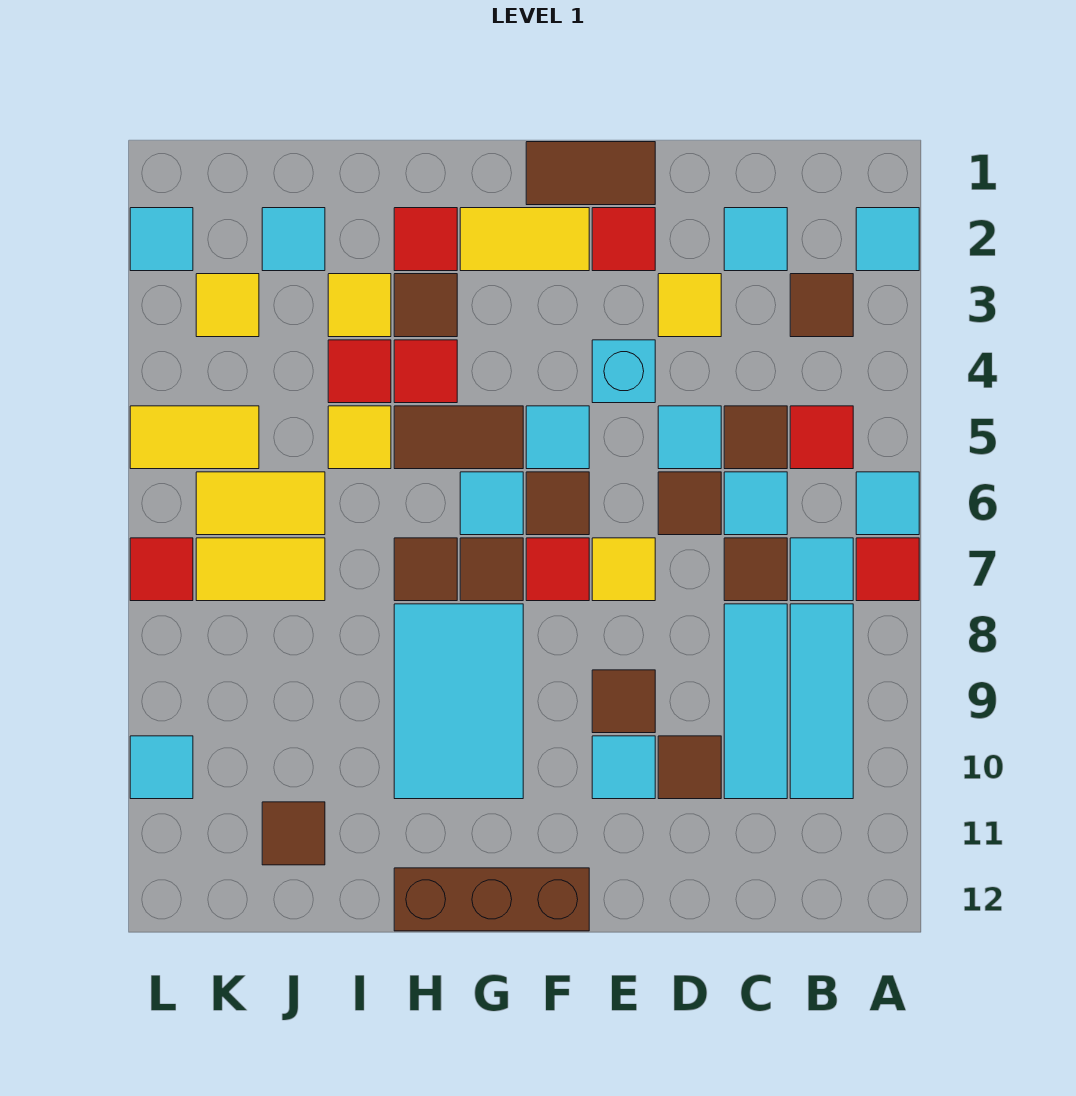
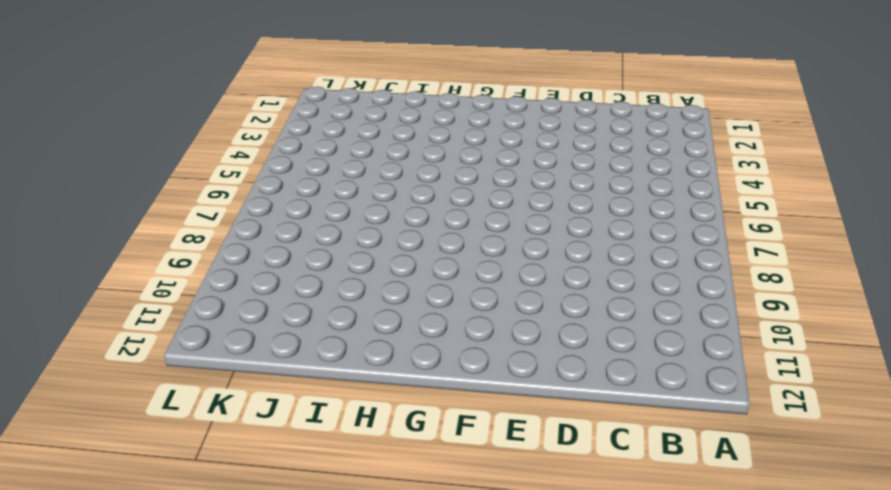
none -> cyan tile A2 level 1
none -> cyan tile A6 level 1
none -> red tile A7 level 1
none -> brown tile B3 level 1

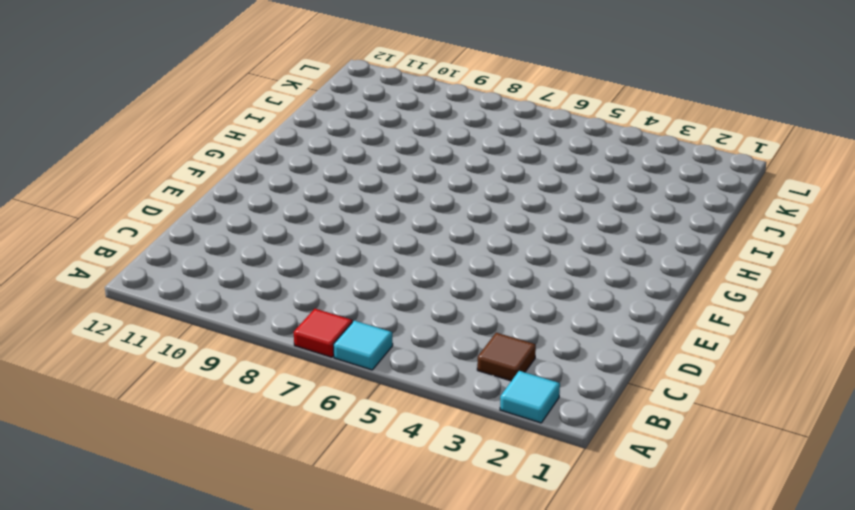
none -> red tile B5 level 1
none -> cyan tile B7 level 1
none -> cyan tile B8:B10 level 1
none -> cyan tile C2 level 1

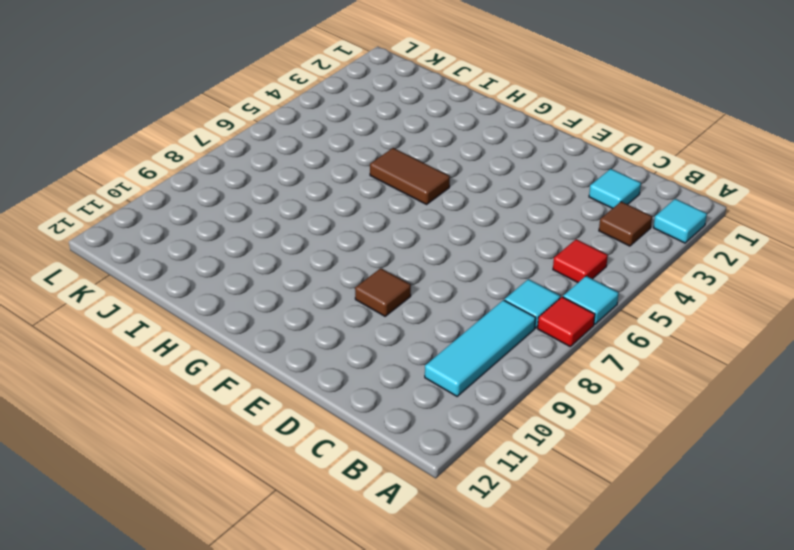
none -> brown tile C5 level 1
none -> cyan tile C6 level 1
none -> brown tile C7 level 1
none -> cyan tile C8:C10 level 1

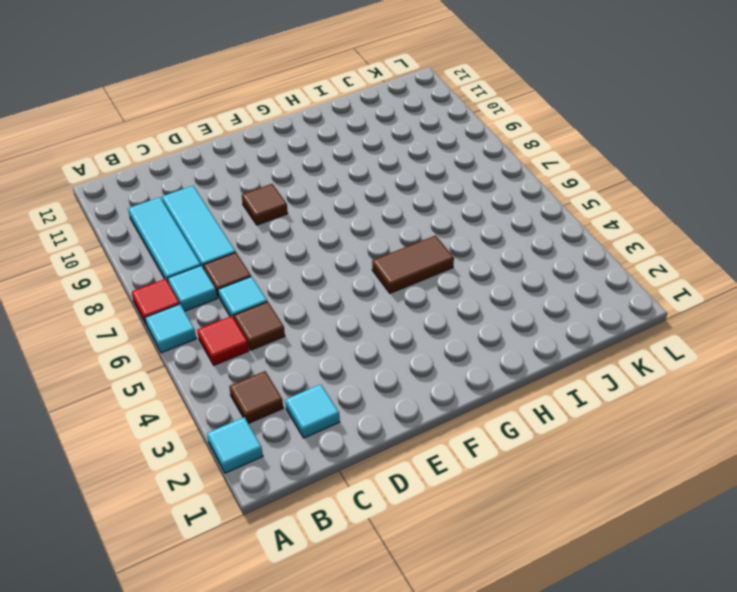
none -> yellow tile D3 level 1
none -> cyan tile D5 level 1
none -> brown tile D6 level 1
none -> brown tile D10 level 1

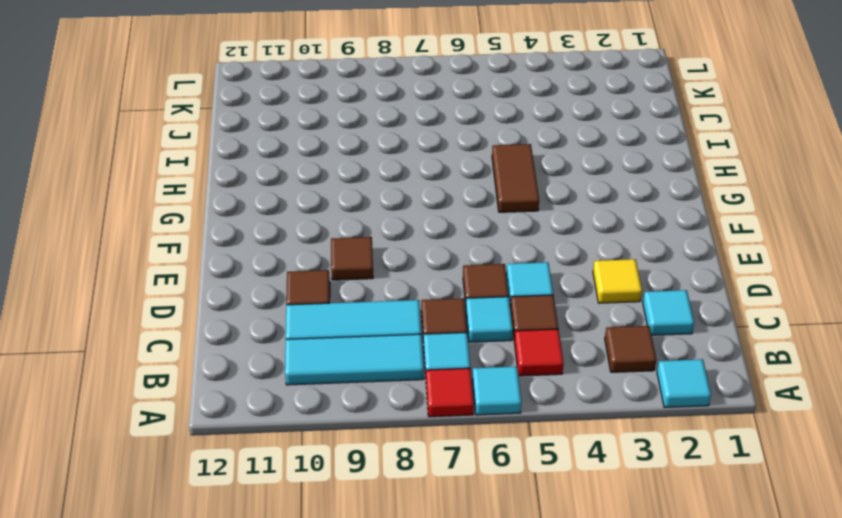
none -> brown tile E1:F1 level 1
none -> red tile E2 level 1
none -> cyan brick E4 level 1
none -> yellow tile E7 level 1

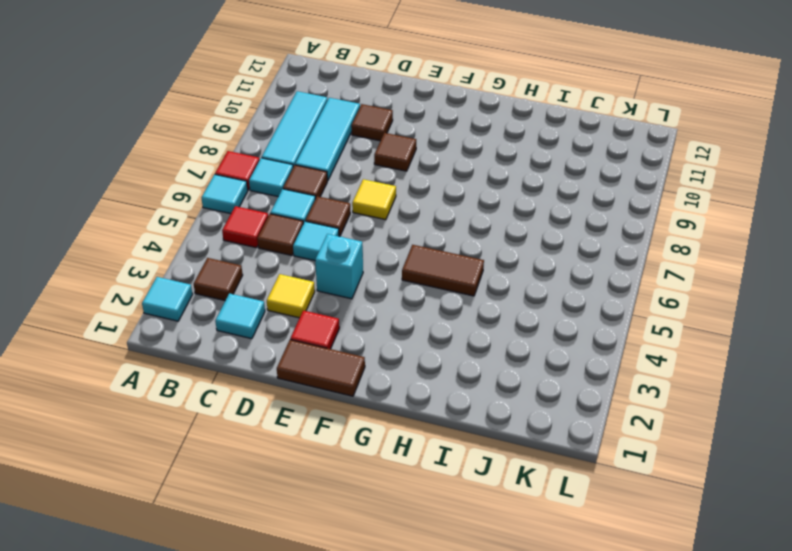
none -> cyan tile E10 level 1
none -> yellow tile F2:G2 level 1
none -> cyan tile F5 level 1
none -> brown tile F6 level 1

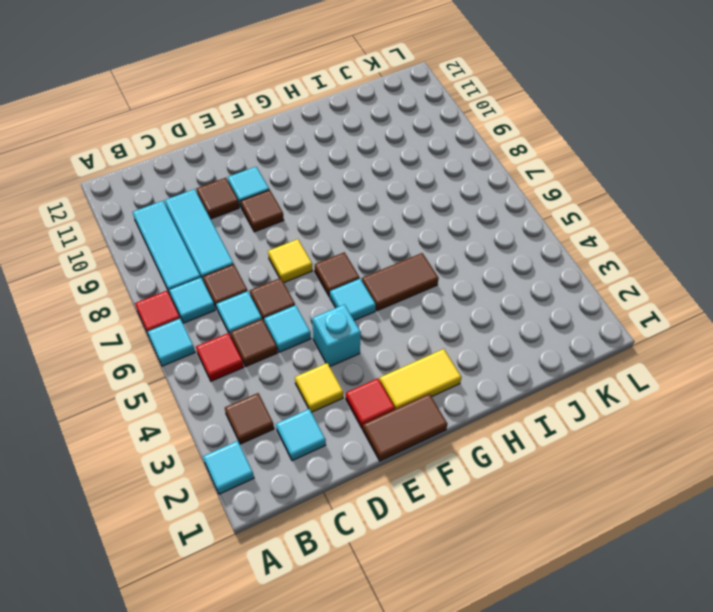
none -> red tile F7 level 1
none -> brown brick F12:H12 level 1
none -> cyan tile G6 level 1
none -> brown tile G7 level 1

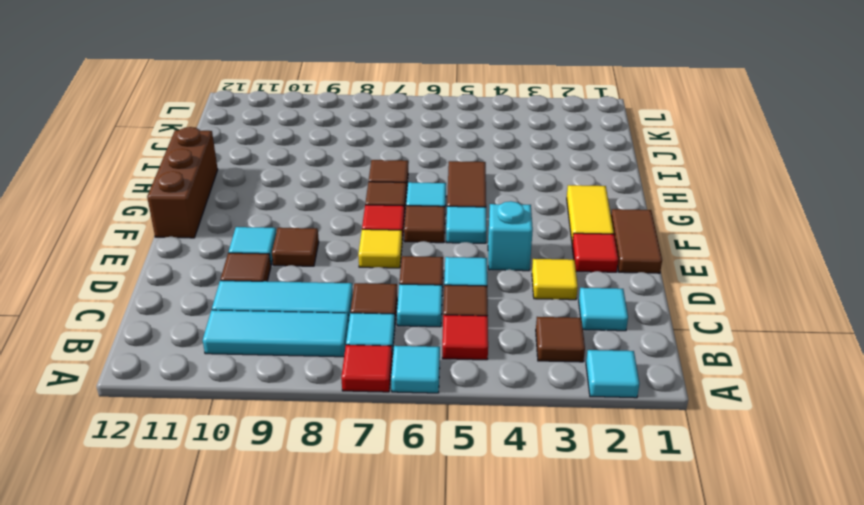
none -> cyan tile G8:H10 level 1
none -> red tile H2 level 1
none -> brown tile H3 level 1
none -> red tile H4 level 1

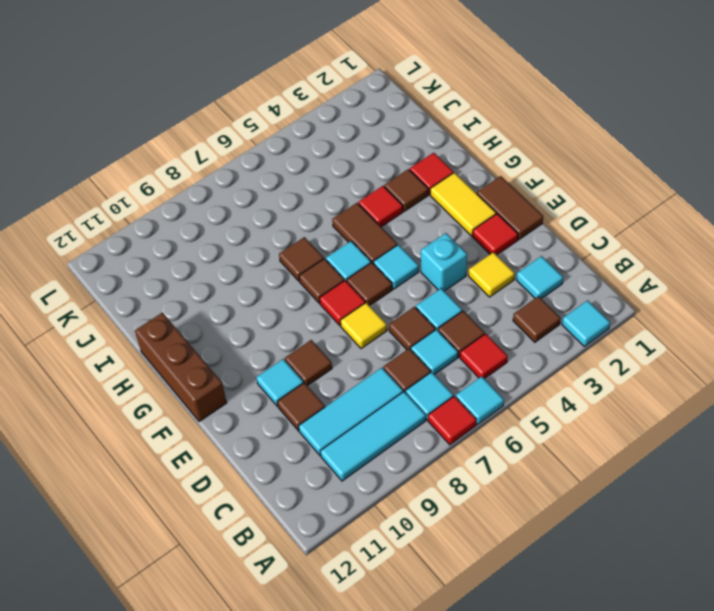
none -> cyan tile G8:H10 level 1
none -> yellow tile I3 level 1
none -> red tile I4 level 1
none -> yellow tile I5 level 1

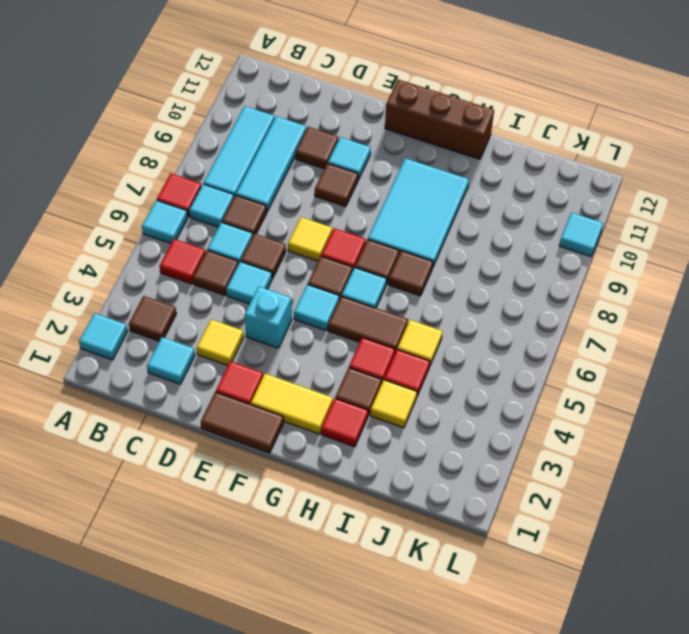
none -> cyan tile J2 level 1
none -> yellow tile J6:K6 level 1
none -> yellow tile J7:K7 level 1
none -> brown tile J11 level 1

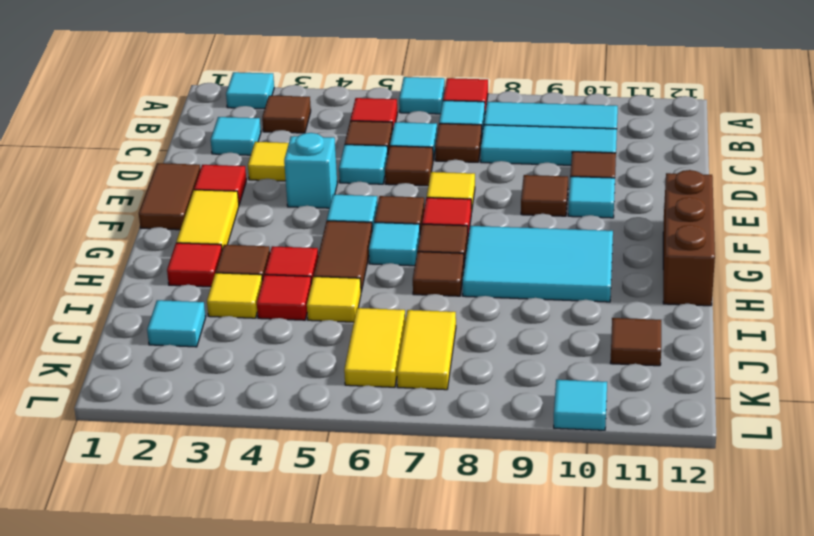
none -> yellow tile K3 level 1
none -> yellow tile K5:L5 level 1
none -> cyan tile L2 level 1
none -> red tile L7 level 1

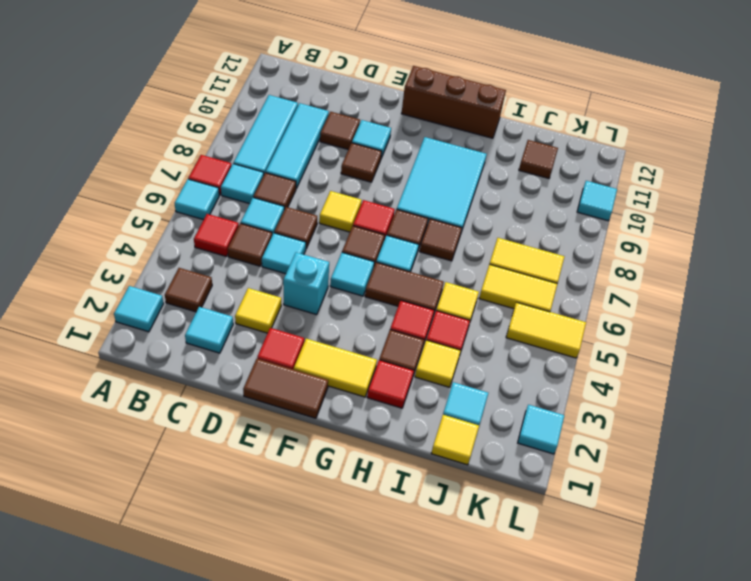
yellow tile J1 level 1 -> yellow tile K3 level 1
none -> red tile L7 level 1

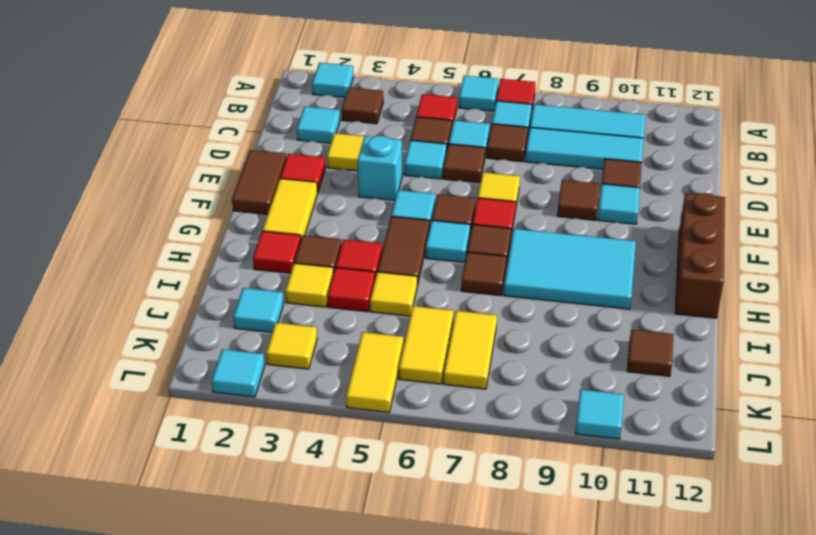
none -> red tile L7 level 1

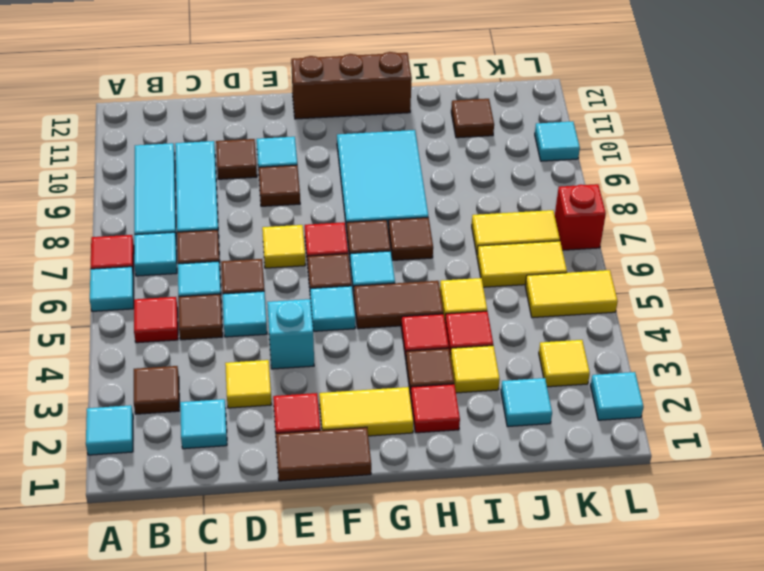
red brick L7 level 1 -> red tile L7 level 1

